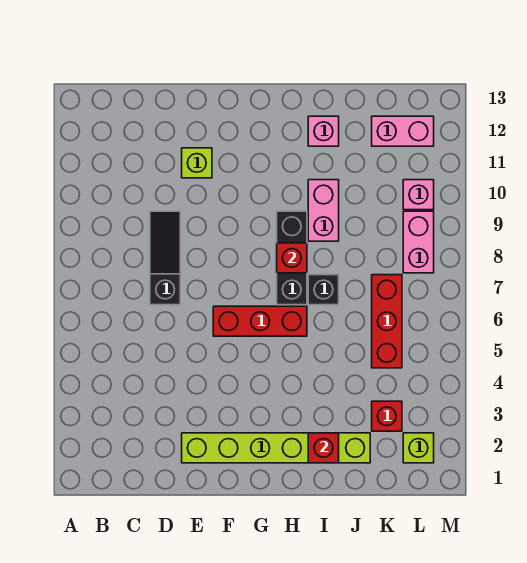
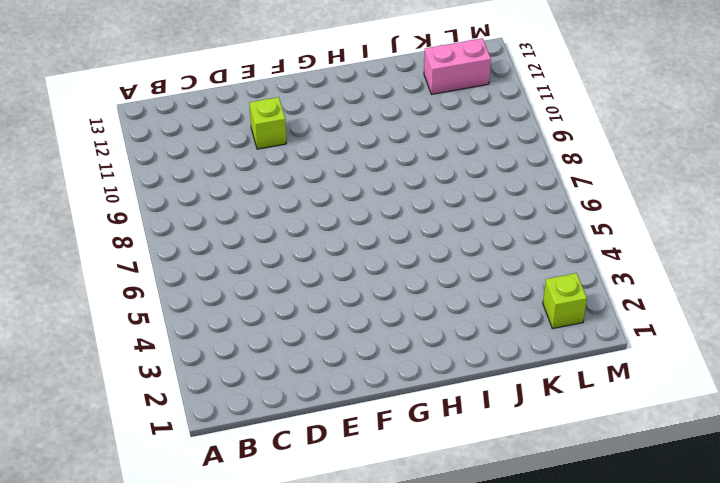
none -> black slope D7:D9 level 1 top 7
none -> lime brick E2:J2 level 1
none -> red brick F6:H6 level 1

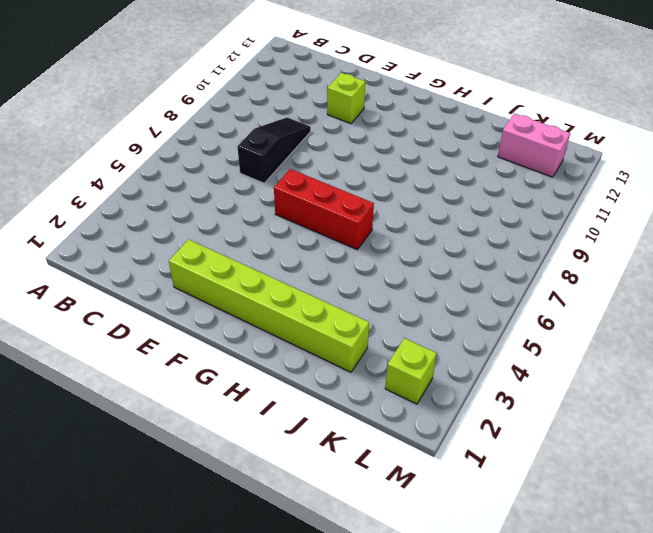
none -> black brick H7:H9 level 1
none -> black brick I7 level 1
none -> pink brick I9:I10 level 1

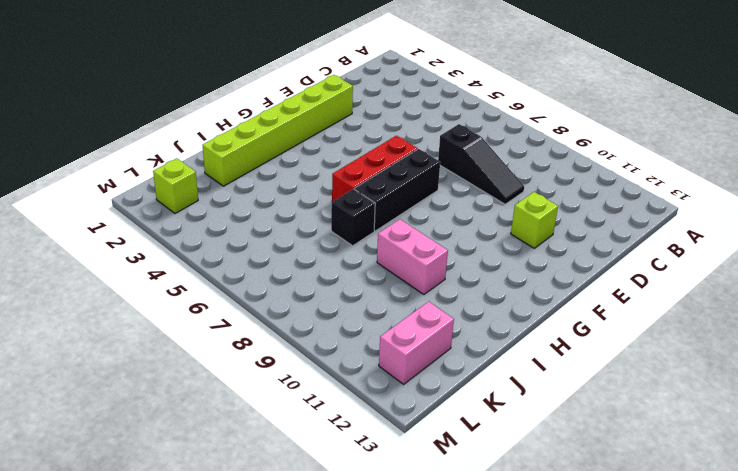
black brick F7:H7 level 1 -> black brick H7:H9 level 1
none -> pink brick I12 level 1
none -> red brick K3 level 1
none -> red brick K5:K7 level 1

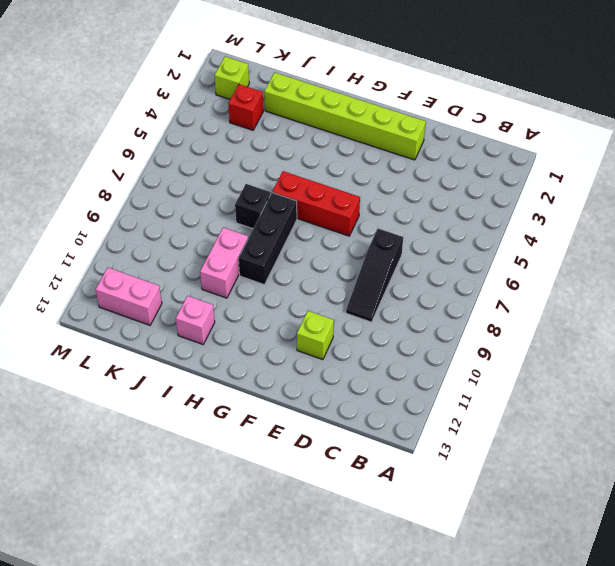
none -> red brick K5:K7 level 1
none -> pink brick L8:L9 level 1
none -> pink brick L10 level 1

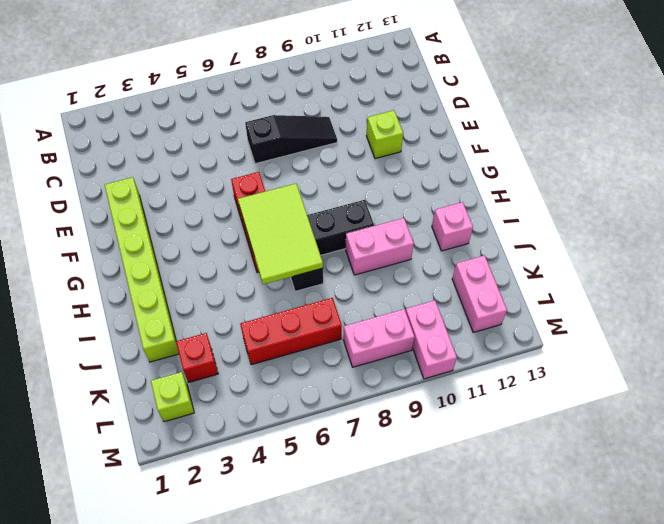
lime tile G6:I7 level 2 -> none
pink brick L10:M10 level 1 -> pink brick L10 level 1
none -> red brick H8 level 2
none -> red brick I2 level 2

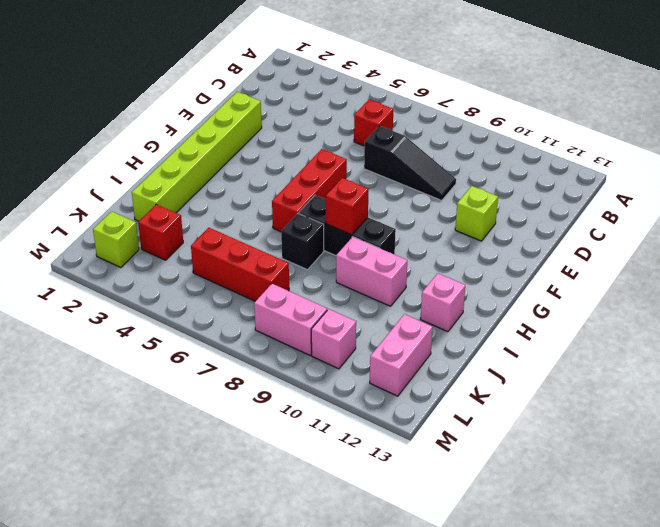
red brick C6 level 1 -> red brick I2 level 2

